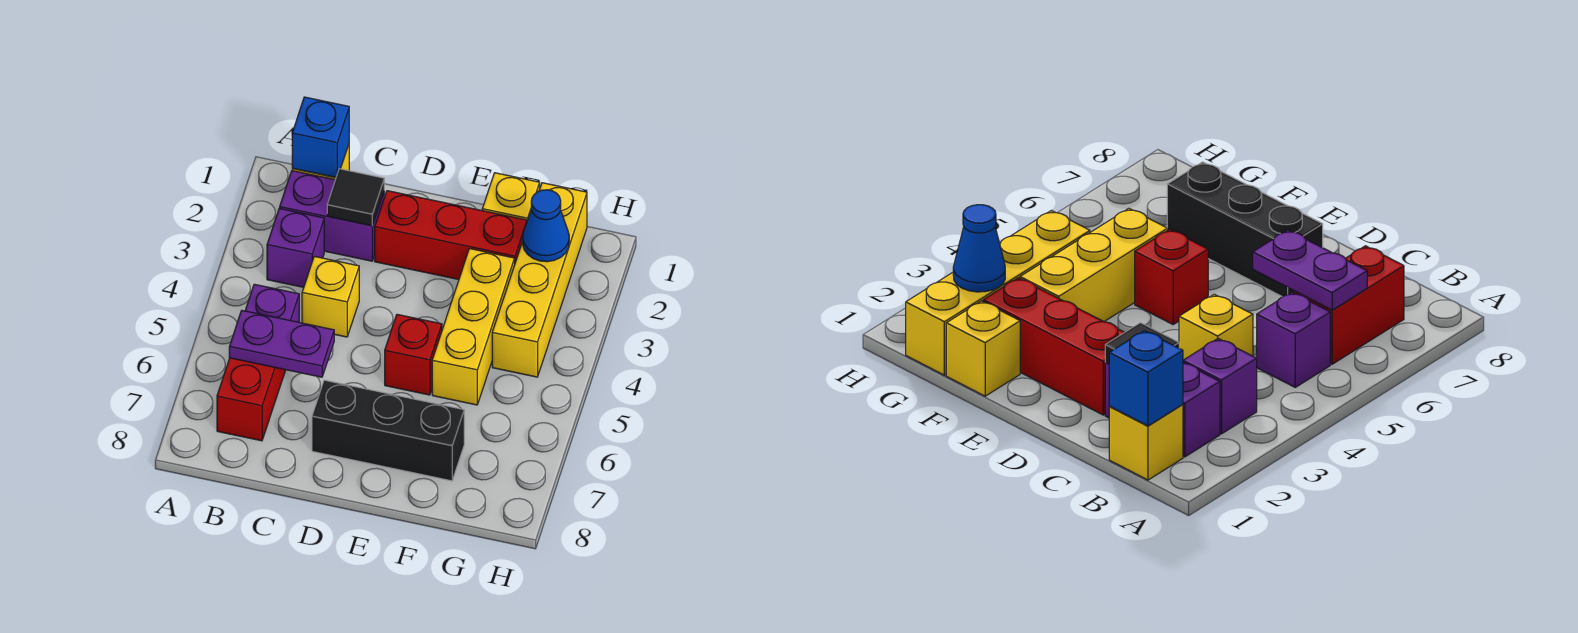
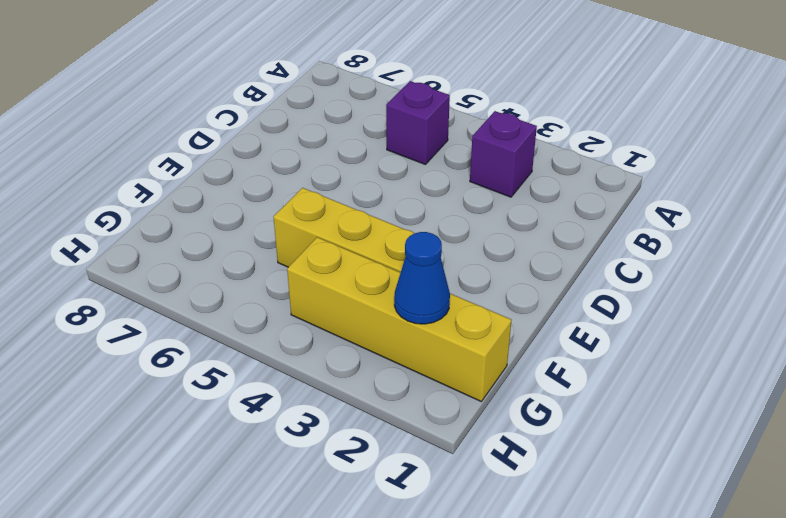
none -> yellow brick B1 level 1
none -> purple brick B2:C2 level 1
none -> red brick B6:B7 level 1

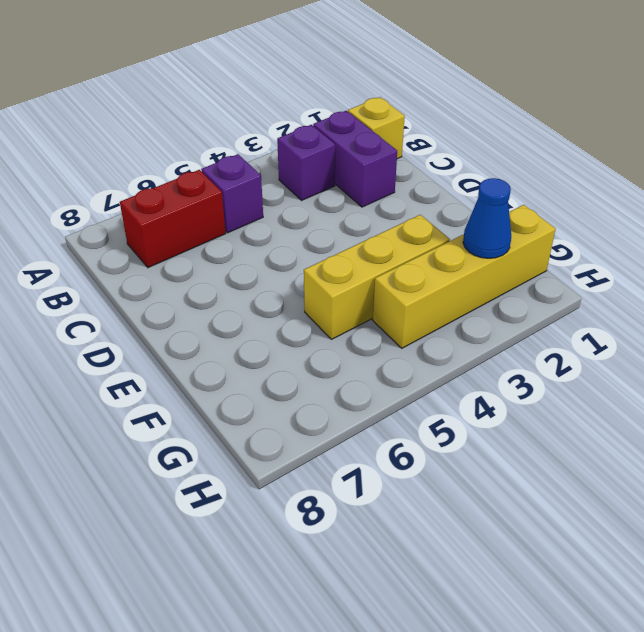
none -> yellow brick C4 level 1
none -> red brick D2:F2 level 1
none -> black brick D7:F7 level 1

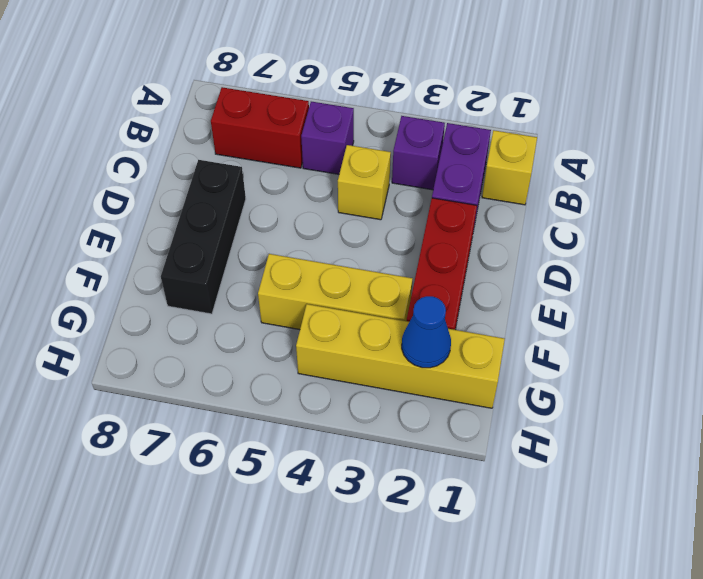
none -> red brick E5 level 1
none -> yellow brick F1 level 1
none -> blue brick B1 level 2

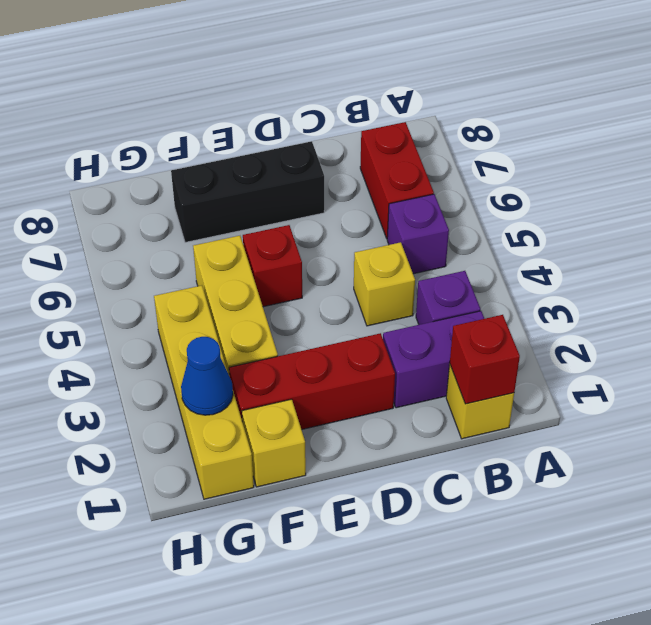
red brick B1 level 2 -> blue brick B1 level 2
none -> purple plate B6:C6 level 2
none -> black tile C2 level 2

